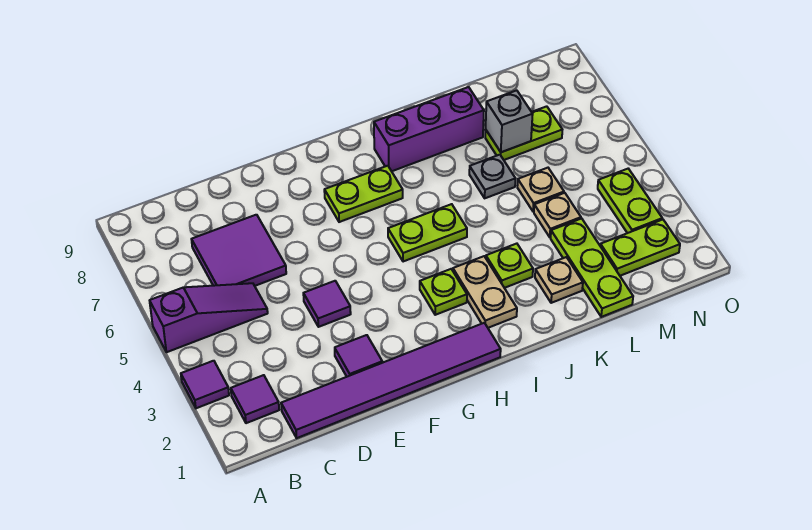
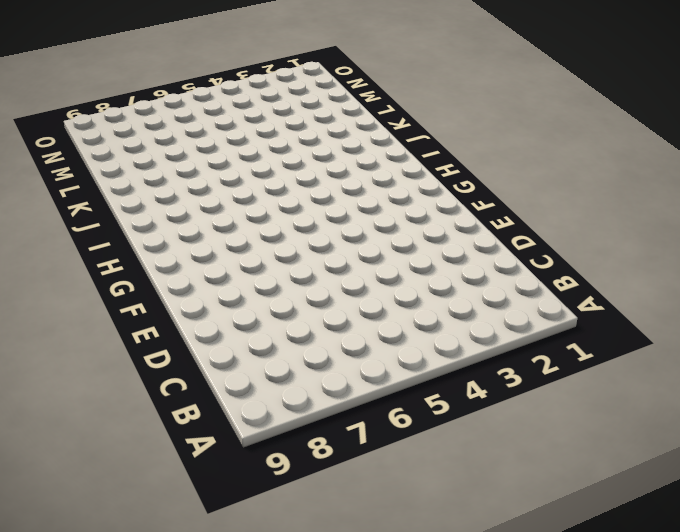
none -> purple tile A3 level 1
none -> purple slope A5:C5 level 1 top A
none -> purple tile B2 level 1

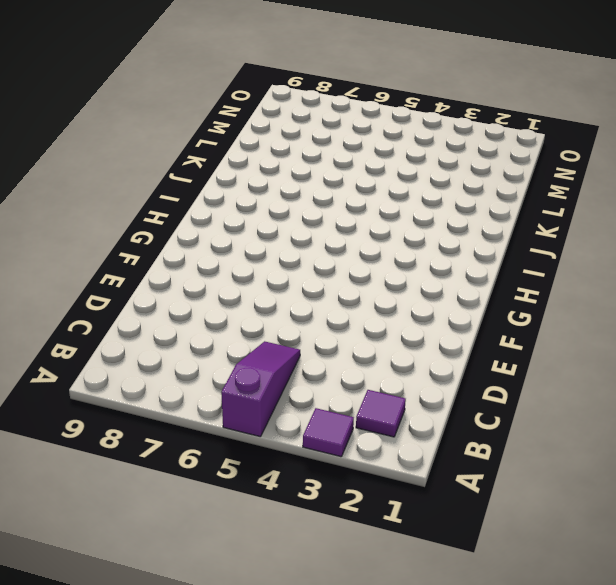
none -> purple tile C1:H1 level 1
none -> purple tile C6:D7 level 1
none -> purple tile E2 level 1

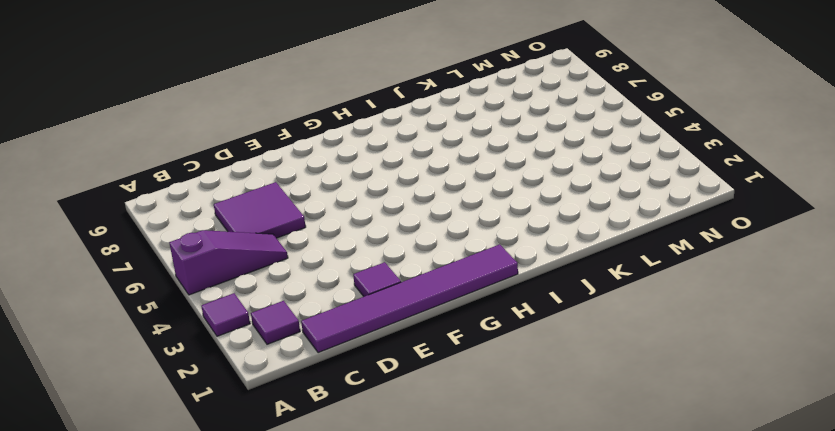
none -> purple tile E4 level 1
none -> lime plate G7:H7 level 1
none -> lime plate H3 level 1

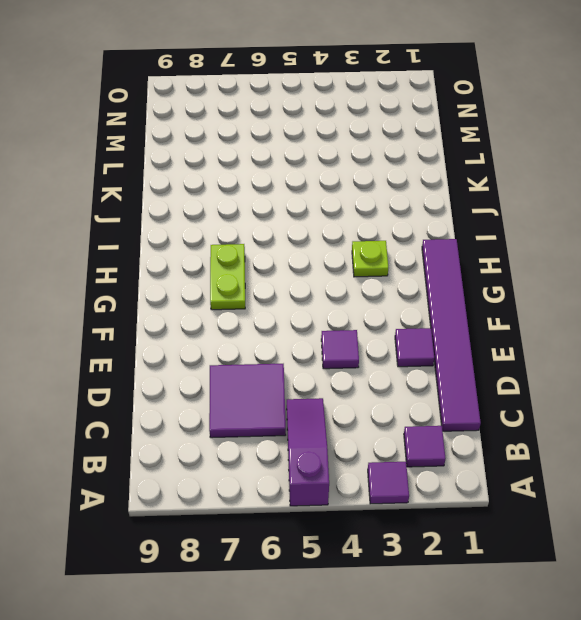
none -> lime plate H5:I5 level 1
none -> tan plate I2:I3 level 1
none -> purple brick I8:K8 level 1

